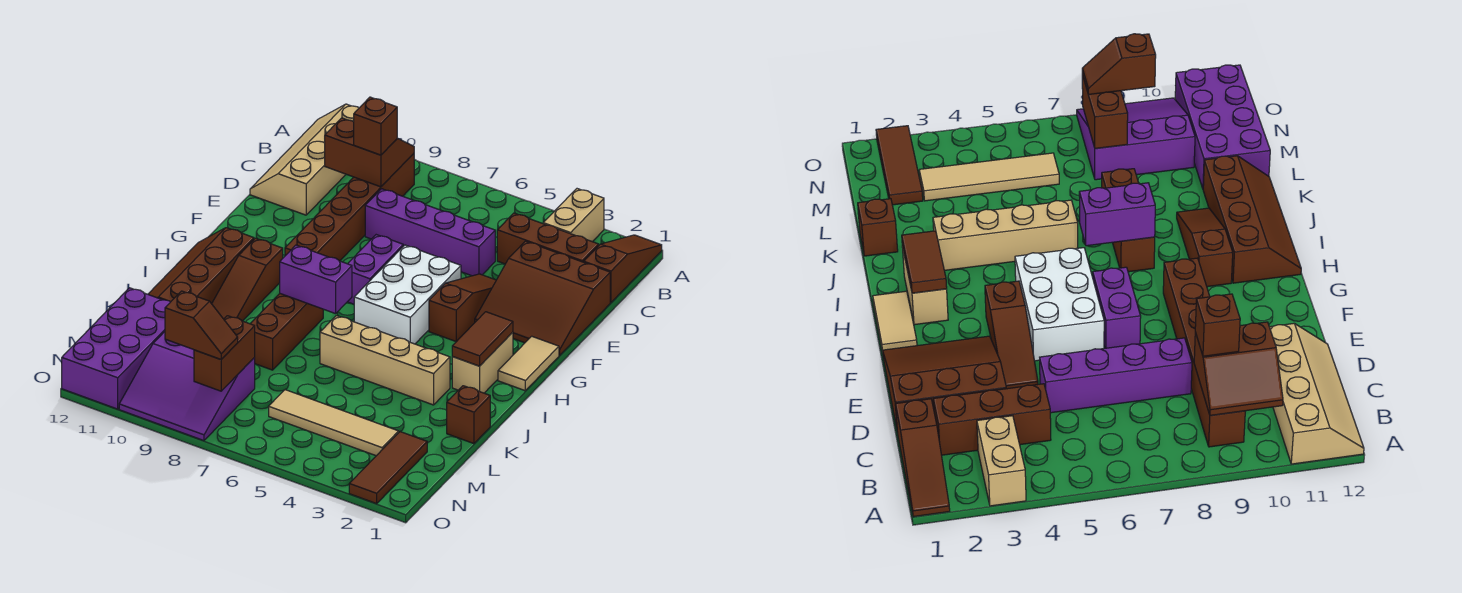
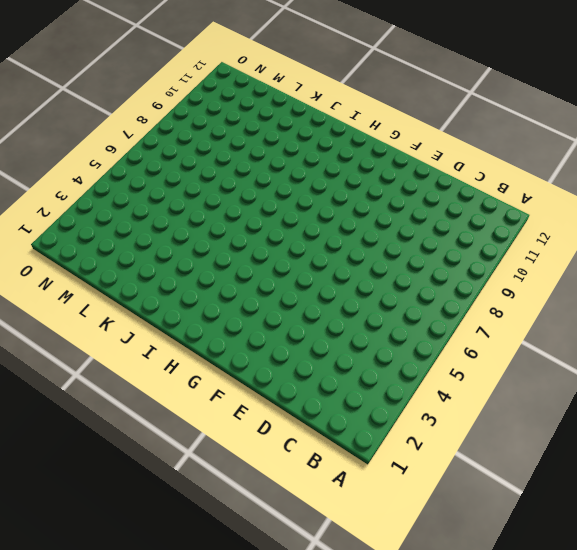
none -> brown slope A1:C1 level 1 top C
none -> tan brick A3:B3 level 1
none -> tan slope A11:D12 level 1 top 11

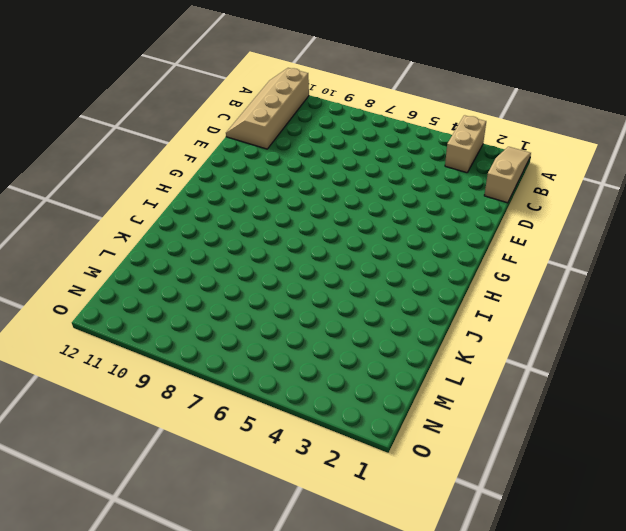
tan slope A1:C1 level 1 top C -> brown slope A1:C1 level 1 top C
none -> brown brick B9:G9 level 1
none -> brown brick C2:C4 level 1
none -> brown slope D1:F3 level 1 top D

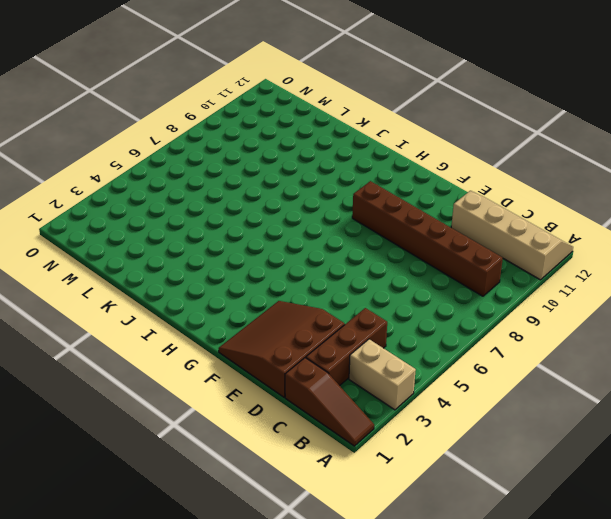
none -> purple brick D5:D8 level 1
none -> brown slope E4:G4 level 1 top G
none -> white brick F5:H6 level 1

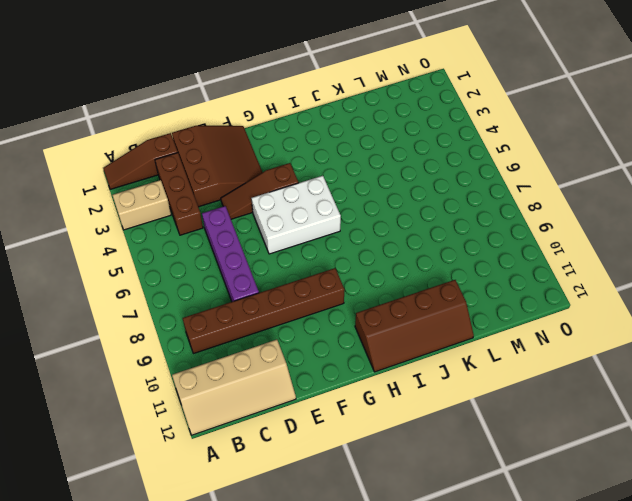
none -> purple brick F7:G7 level 1
none -> tan tile G1:H1 level 1
none -> tan brick H2:I2 level 1

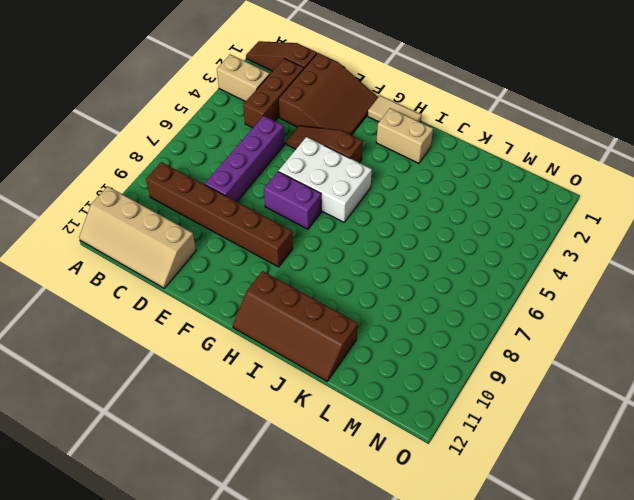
none -> brown slope H10:J10 level 1 top H
none -> brown brick I8:K8 level 1
none -> tan brick J3:J6 level 1

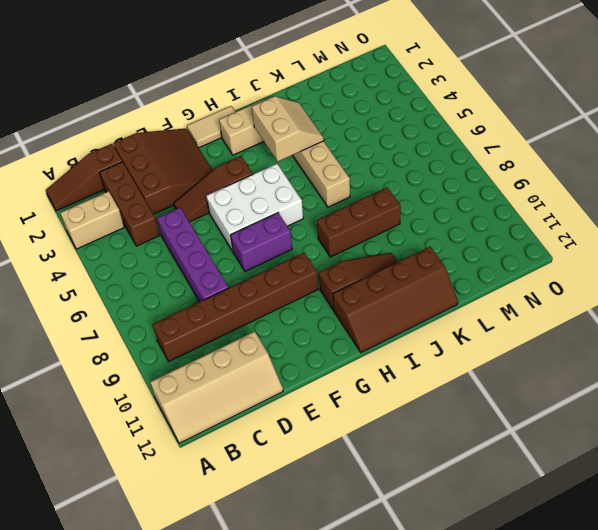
tan slope I3:J4 level 2 top I -> none
none -> brown brick K1 level 1
none -> purple brick L11:O12 level 1
none -> brown tile M2:O2 level 1

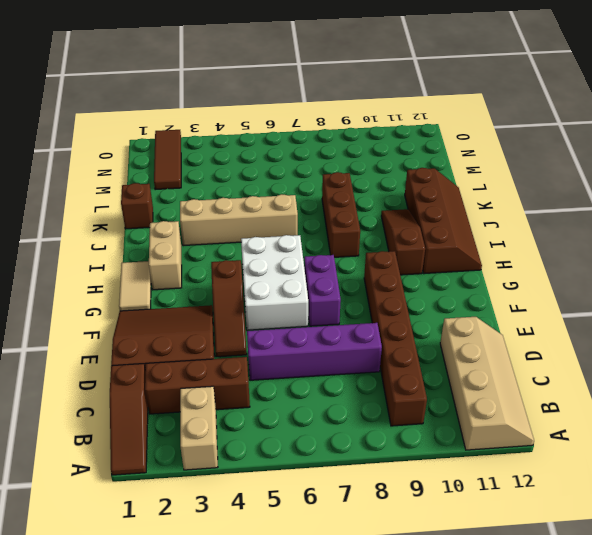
none -> purple brick L11:O12 level 1
none -> tan tile M3:M6 level 1
none -> purple slope M8:O10 level 1 top M

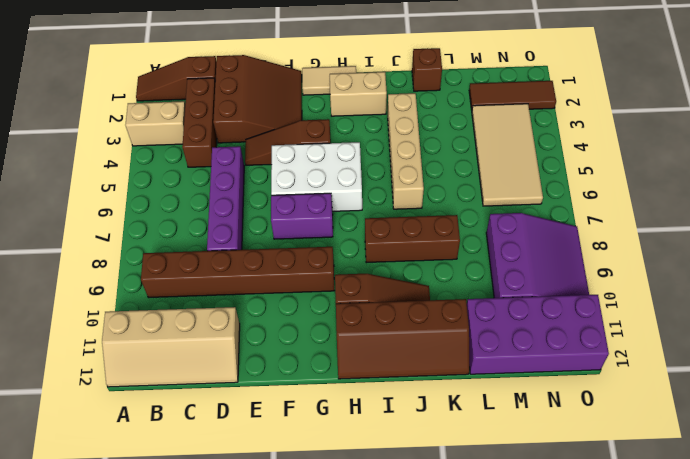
tan tile M3:N6 level 1 -> tan tile M3:M6 level 1
none -> brown slope B9:C10 level 2 top C
none -> brown tile H2:I2 level 2
none -> purple brick I7:I8 level 2

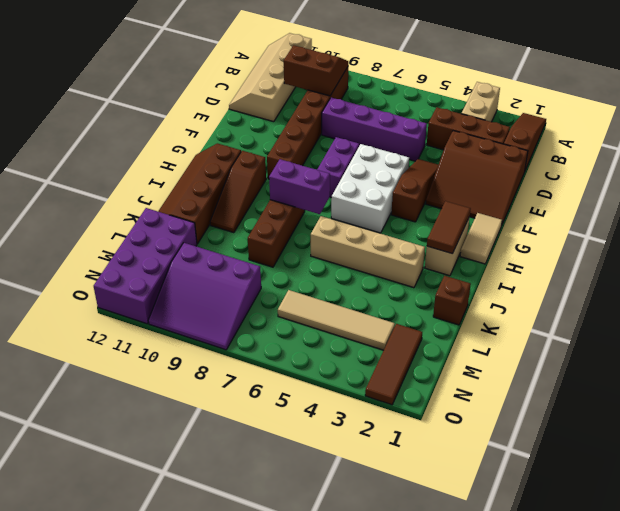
none -> brown brick M8:N8 level 2
none -> brown brick C9 level 3
none -> brown slope N8:N9 level 3 top 9

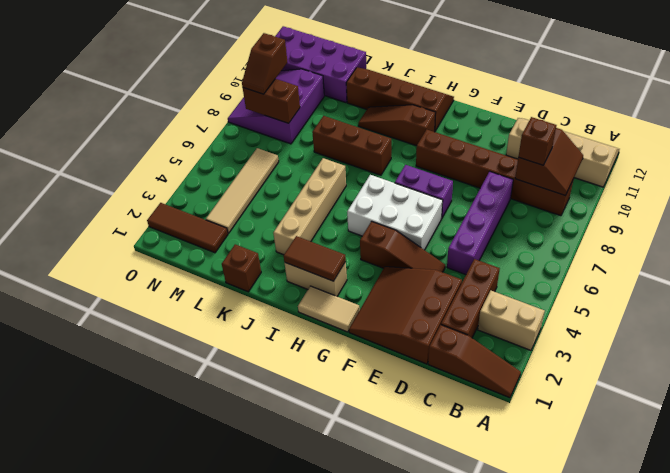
none -> purple brick I7:I8 level 2

